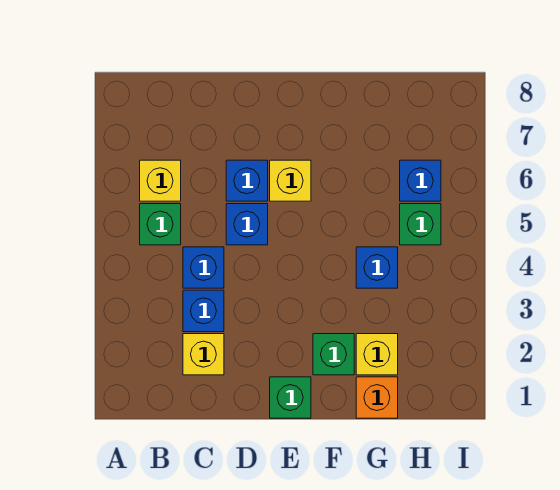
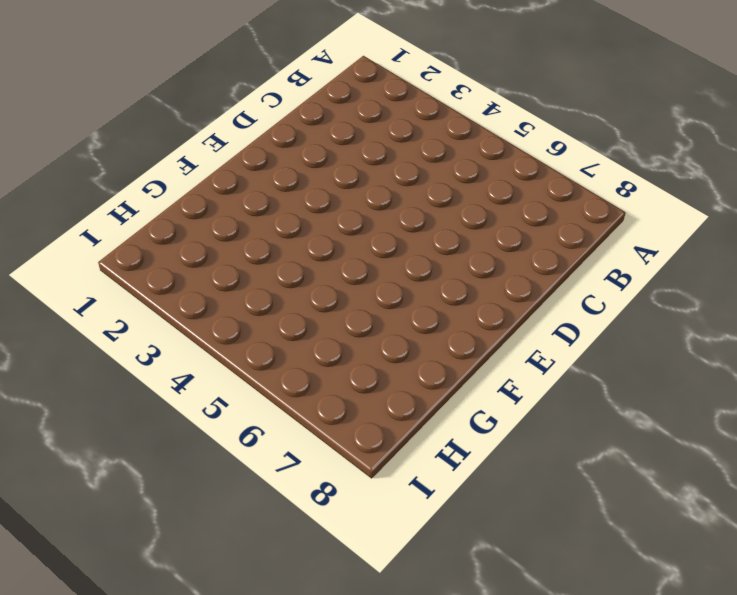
none -> green brick B5 level 1
none -> yellow brick B6 level 1
none -> yellow brick C2 level 1

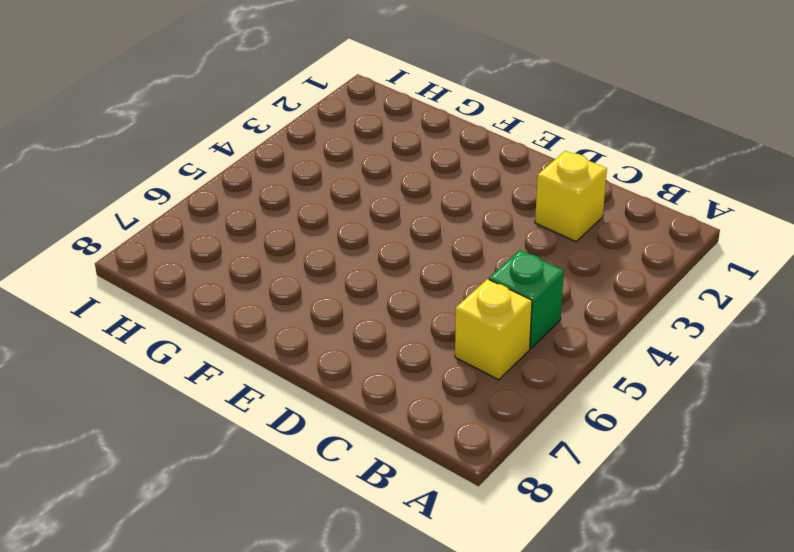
none -> blue brick C3 level 1
none -> blue brick C4 level 1
none -> blue brick D5 level 1

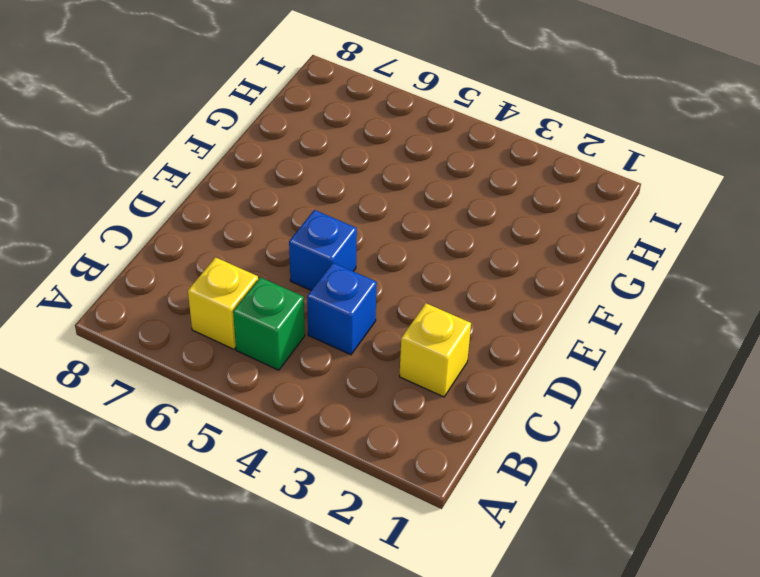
none -> blue brick C3 level 1
none -> blue brick D6 level 1
none -> green brick E1 level 1

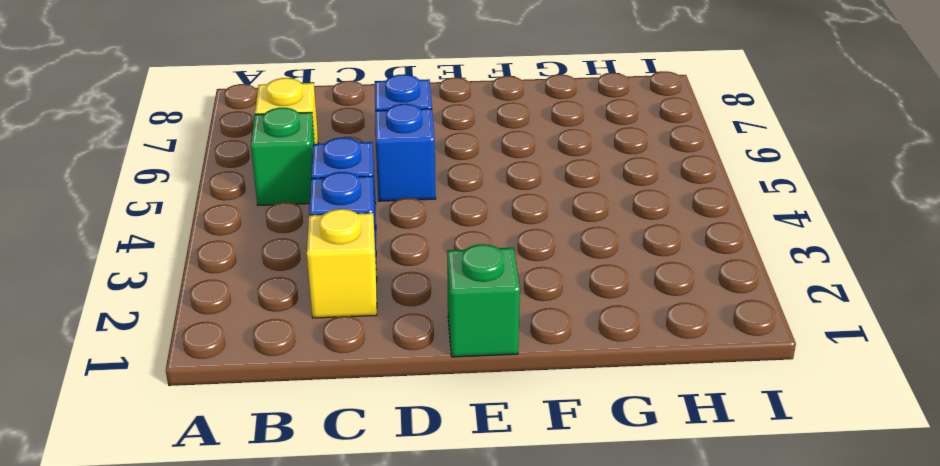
none -> yellow brick E6 level 1
none -> green brick F2 level 1
none -> orange brick G1 level 1

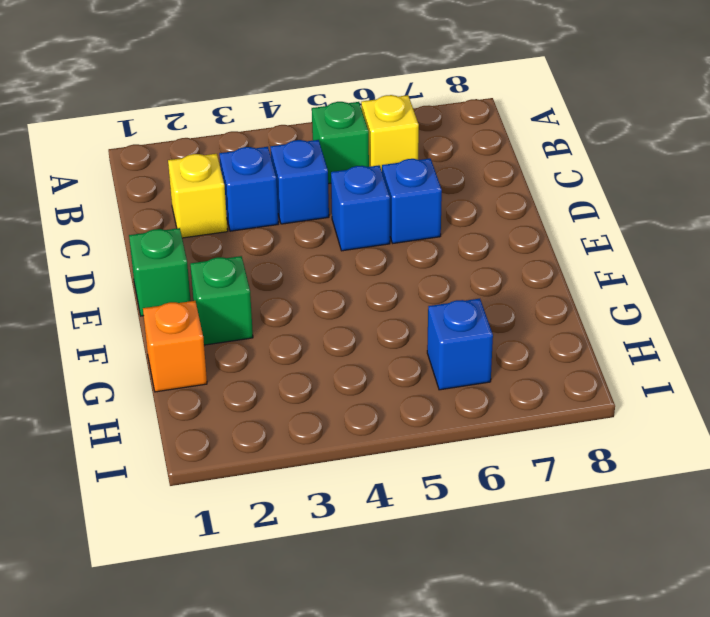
none -> yellow brick E6 level 1
none -> yellow brick G2 level 1
none -> blue brick G4 level 1

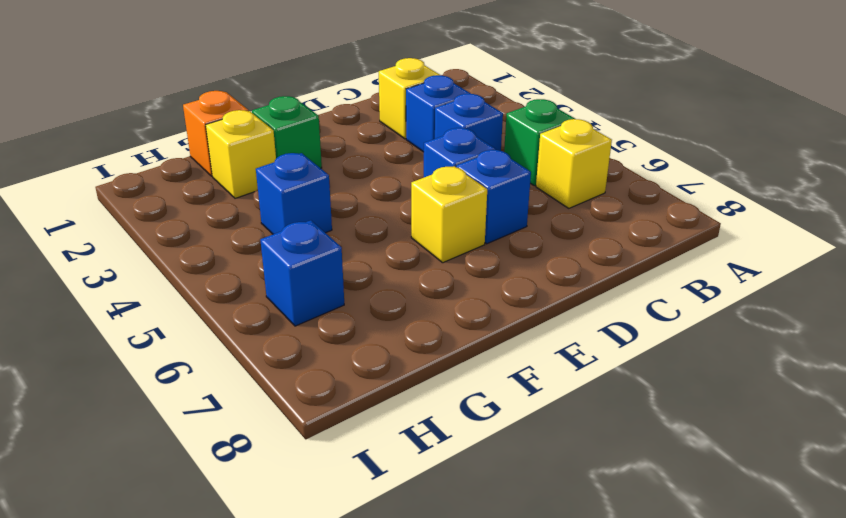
none -> green brick E1 level 1
none -> green brick H5 level 1

